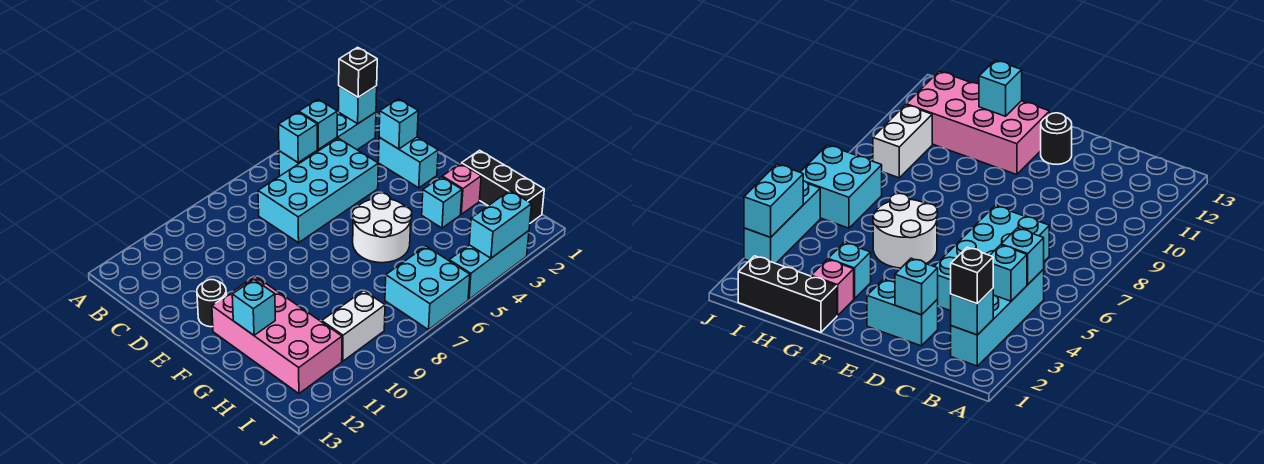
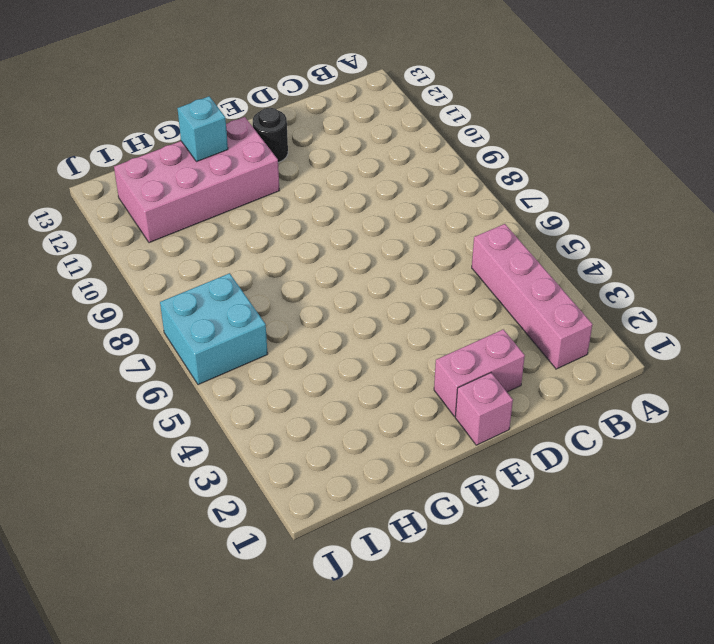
pink brick B2:B5 level 1 -> cyan brick B2:B5 level 1
pink brick D2:E2 level 1 -> cyan brick D2:E2 level 1
pink brick E1 level 1 -> pink brick G2 level 1
none -> cyan brick C4:D7 level 1
none -> white round brick F5:G6 level 1
none -> black brick G1:I1 level 1

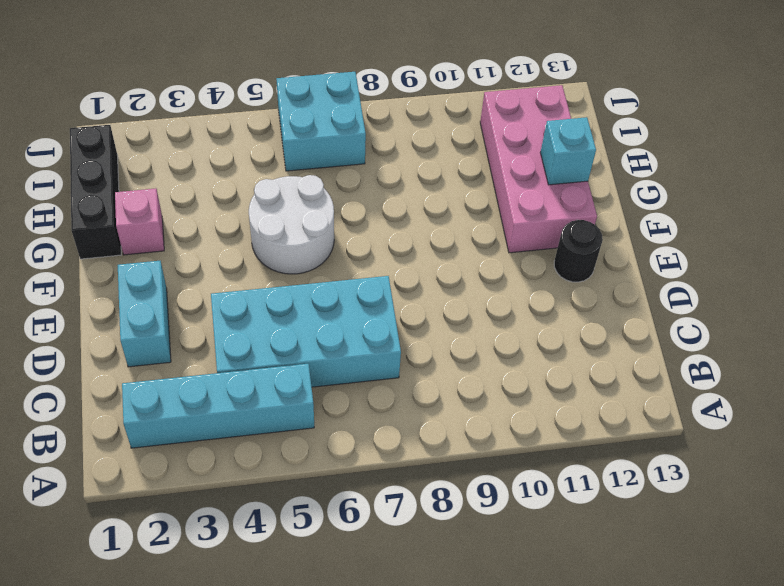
none -> cyan brick G3 level 1
none -> white brick I9:I10 level 1
none -> cyan brick J3:J5 level 1

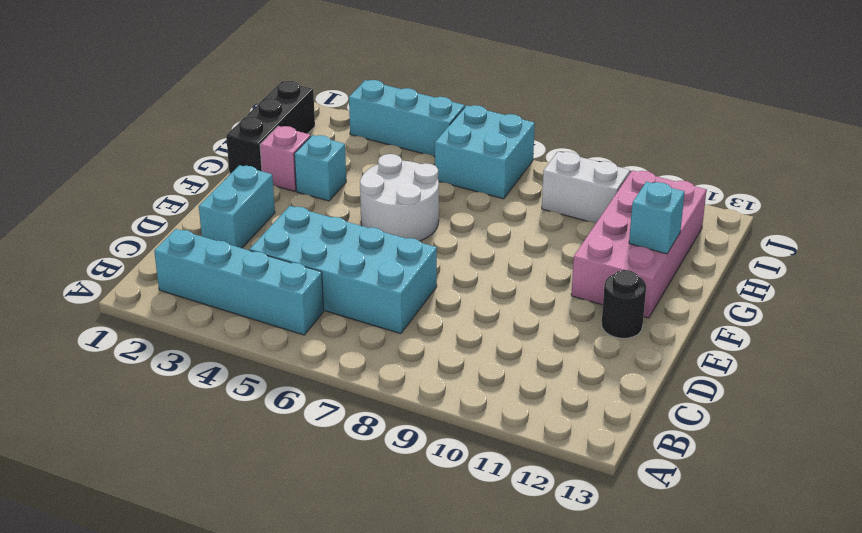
none -> cyan brick B2 level 2
none -> cyan brick B4 level 2
none -> cyan brick B5 level 2

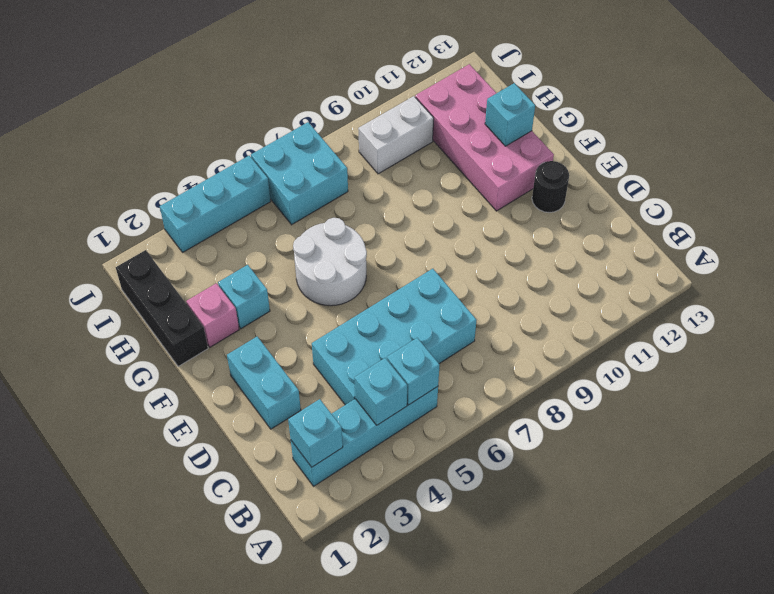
none -> cyan brick D2 level 2
none -> cyan brick J3:J4 level 2
none -> black brick B2 level 3

